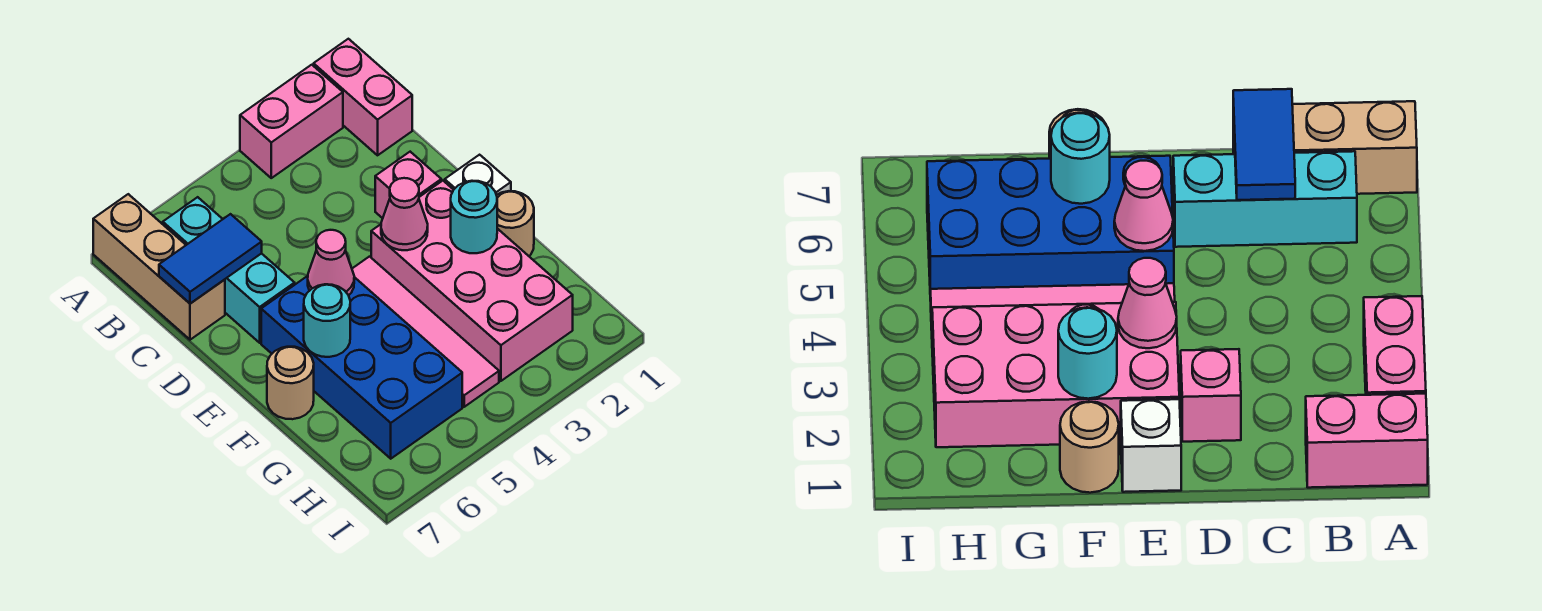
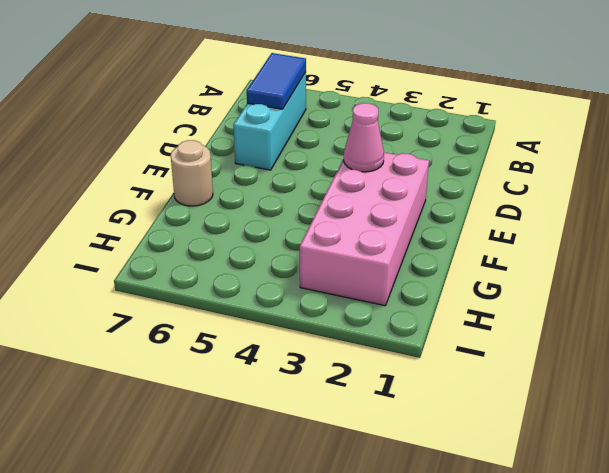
blue tile B6:C6 level 2 -> blue tile C6:C7 level 2
none -> pink brick A1:B1 level 1
none -> pink brick A2:A3 level 1
none -> tan brick A7:C7 level 1

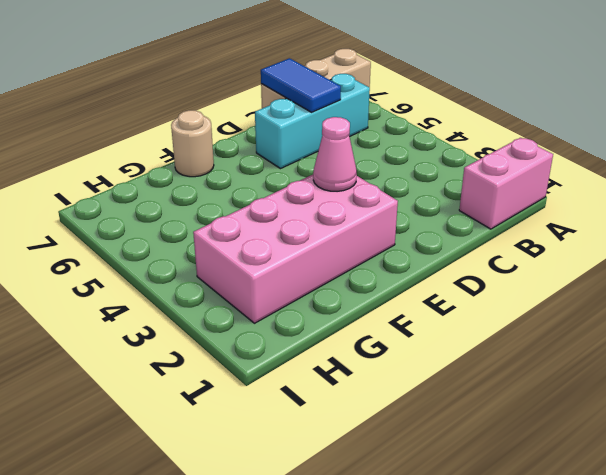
none -> pink brick A2:A3 level 1
none -> pink brick D2 level 1
none -> white brick E1 level 1

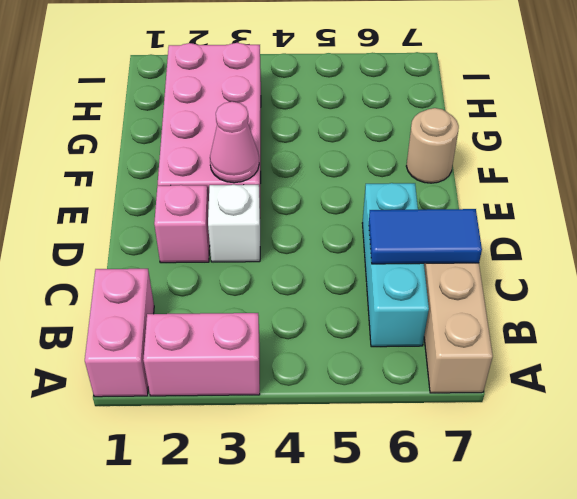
white brick D3 level 1 -> white brick E1 level 1
none -> pink tile E4:H4 level 1
none -> blue brick E5:H6 level 1
none -> tan round brick F1 level 1

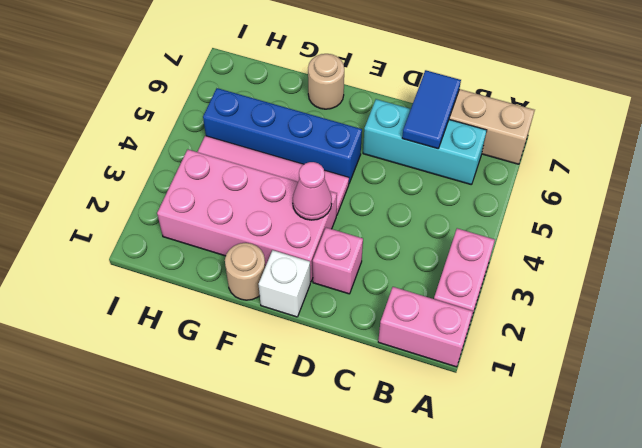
blue brick E5:H5 level 1 -> blue brick E5:H6 level 1
none -> pink cone E5 level 2
none -> cyan round brick F2 level 2
none -> cyan round brick F6 level 2

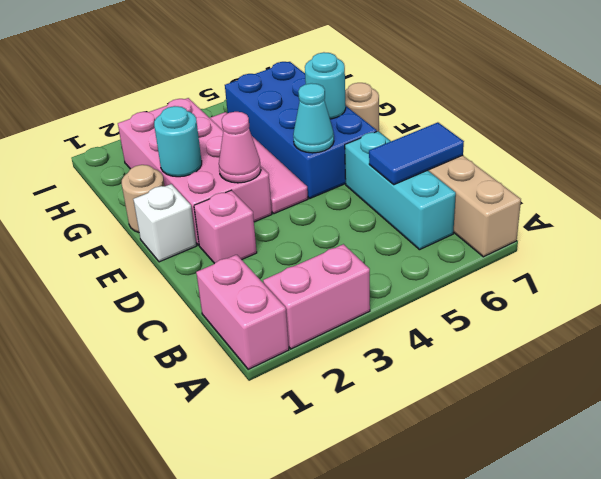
cyan cone E5 level 2 -> pink cone E5 level 2

